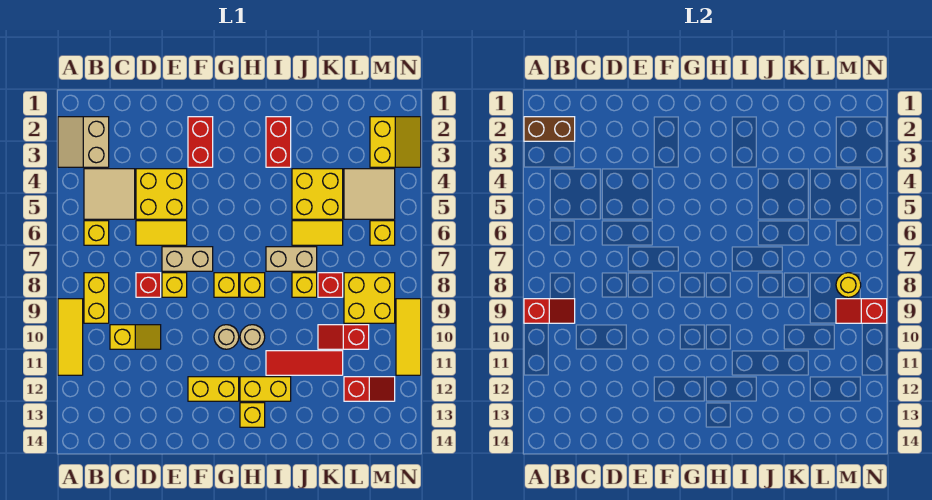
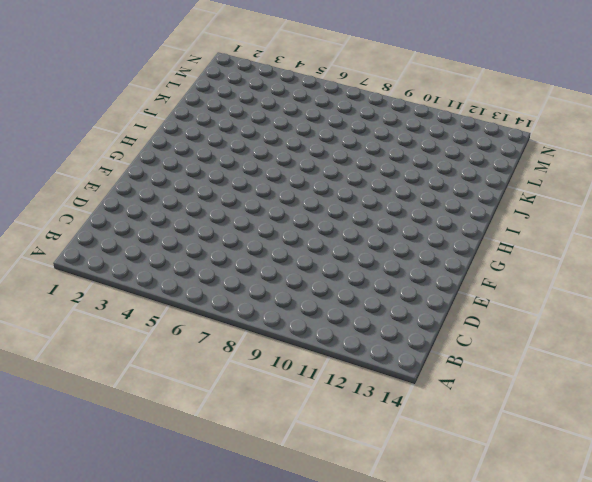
none -> tan slope A2:B3 level 1 top B
none -> yellow tile A9:A11 level 1
none -> tan tile B4:C5 level 1
none -> yellow brick B6 level 1

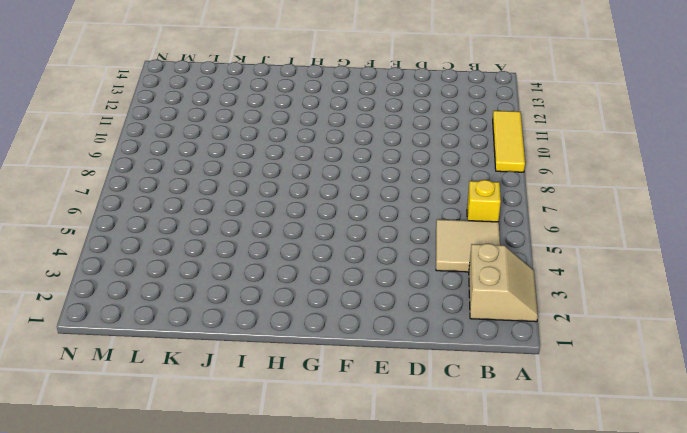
none -> yellow brick B8:B9 level 1
none -> yellow slope C10:D10 level 1 top C
none -> yellow brick D4:E5 level 1
none -> yellow tile D6:E6 level 1

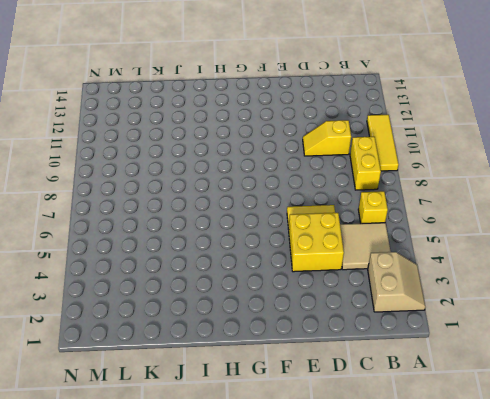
none -> red brick D8 level 1
none -> tan brick E7:F7 level 1
none -> yellow brick E8 level 1
none -> red brick F2:F3 level 1

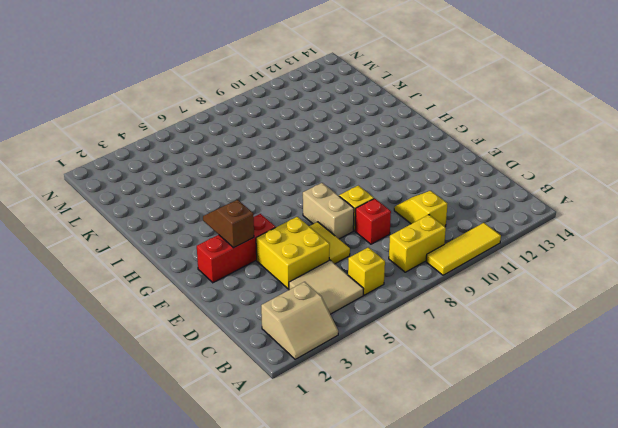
red brick F2:F4 level 1 -> red brick F2:F3 level 1
brown slope F3:G3 level 2 top F -> none
none -> yellow brick F12:G12 level 1
none -> yellow brick G8 level 1
none -> tan round brick G10 level 1
none -> yellow brick H8 level 1

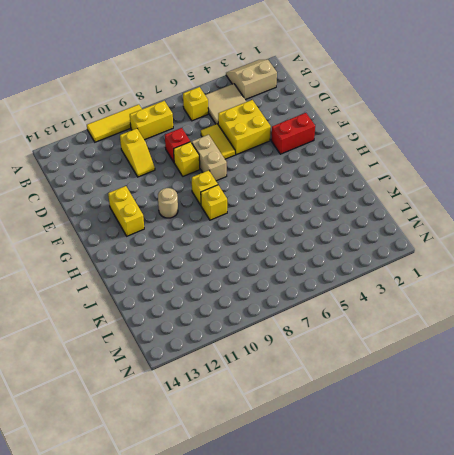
none -> tan round brick H10 level 1
none -> yellow brick H12:I12 level 1
none -> yellow brick H13 level 1
none -> red brick I2:I3 level 1

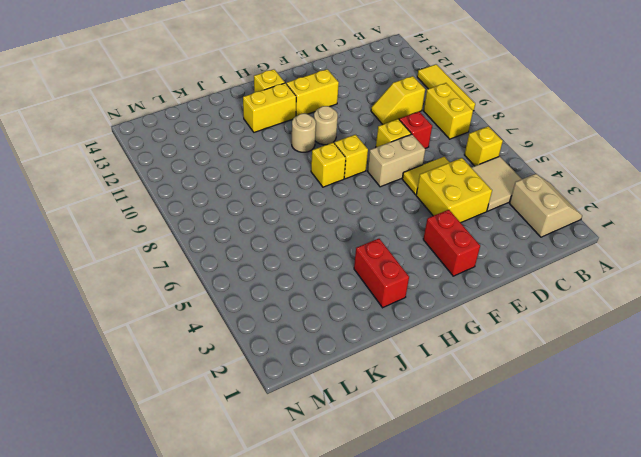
none -> tan brick I7:J7 level 1
none -> red tile I11:K11 level 1
none -> yellow brick J4:K5 level 1
none -> yellow tile J6:K6 level 1

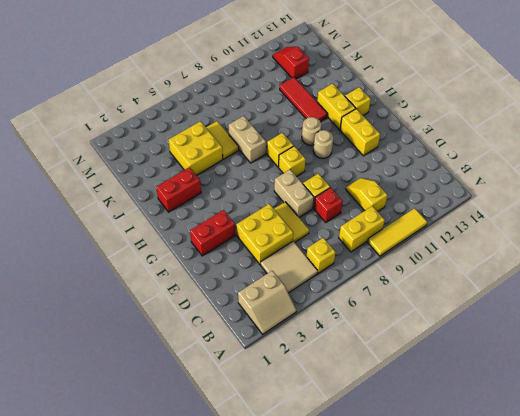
none -> yellow brick J8 level 1
none -> red brick K8 level 1
none -> red slope K10:L10 level 1 top L
none -> tan tile L4:M5 level 1

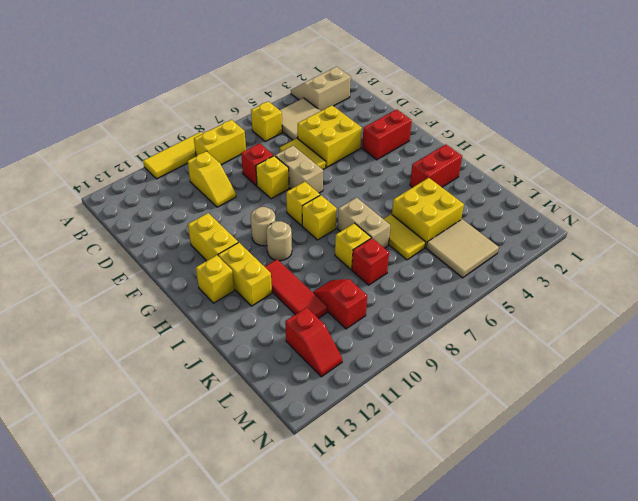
none -> yellow brick L8:M9 level 1
none -> yellow slope M2:N3 level 1 top M
none -> yellow brick M6 level 1
none -> yellow tile N9:N11 level 1

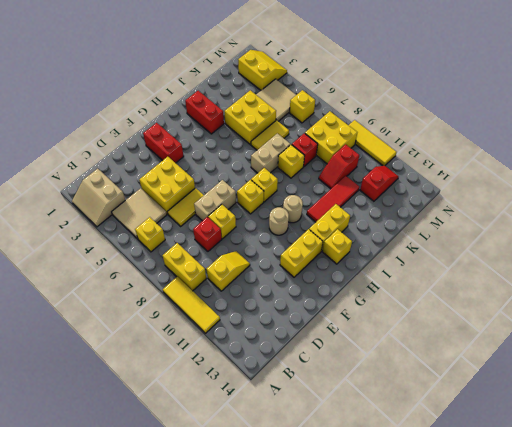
none -> brown brick A2:B2 level 2
none -> red slope A9:B9 level 2 top A
none -> yellow round brick M8 level 2
none -> red slope M9:N9 level 2 top N

